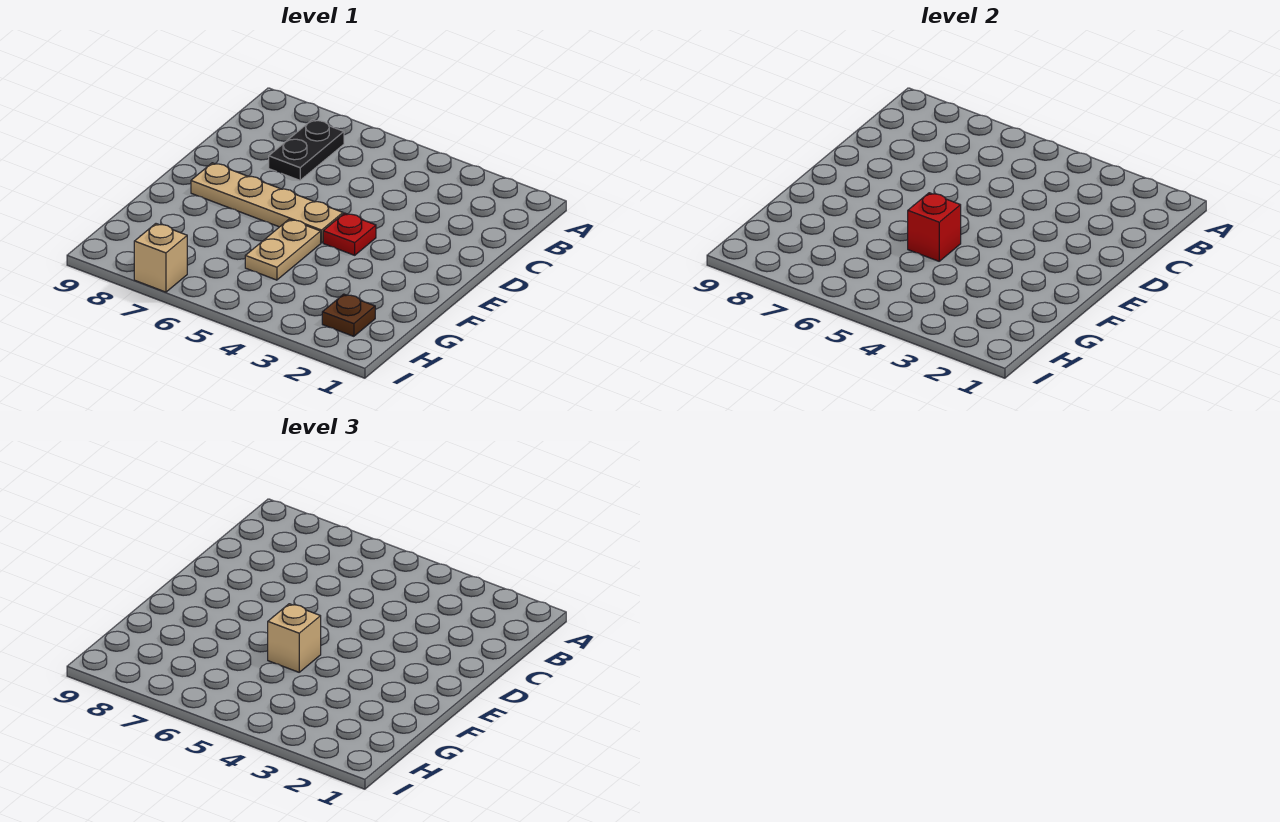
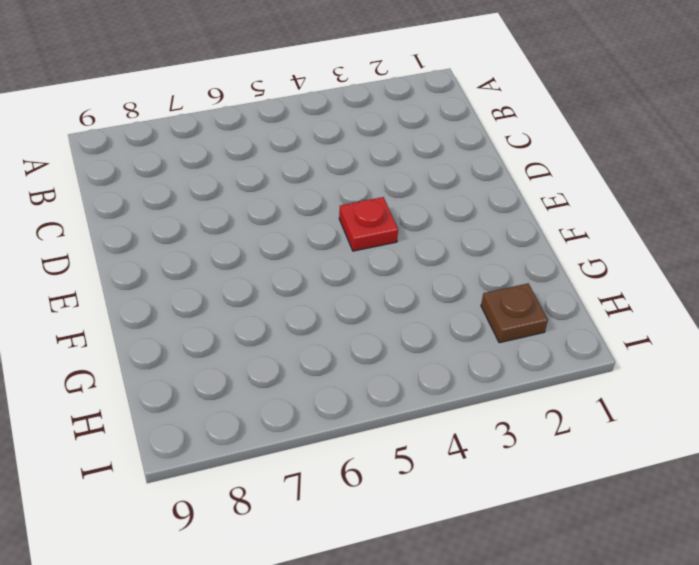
none -> black plate B7:C7 level 1
none -> tan plate E5:E8 level 1

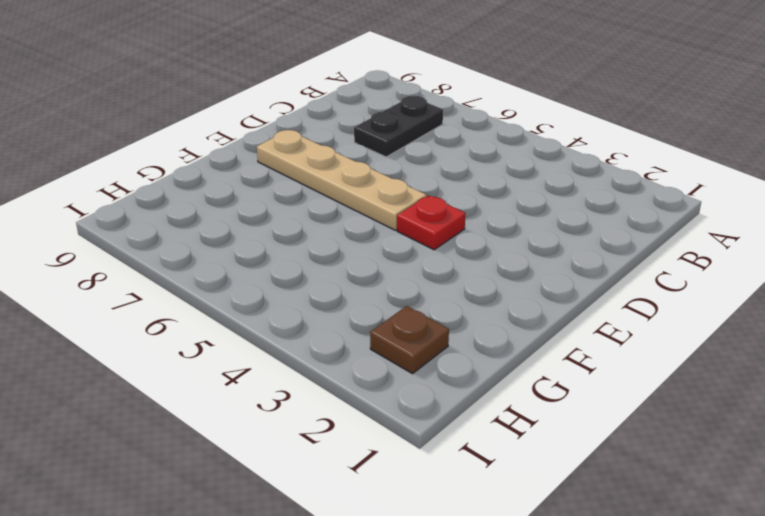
none -> tan plate F5:G5 level 1
none -> tan brick I7 level 1

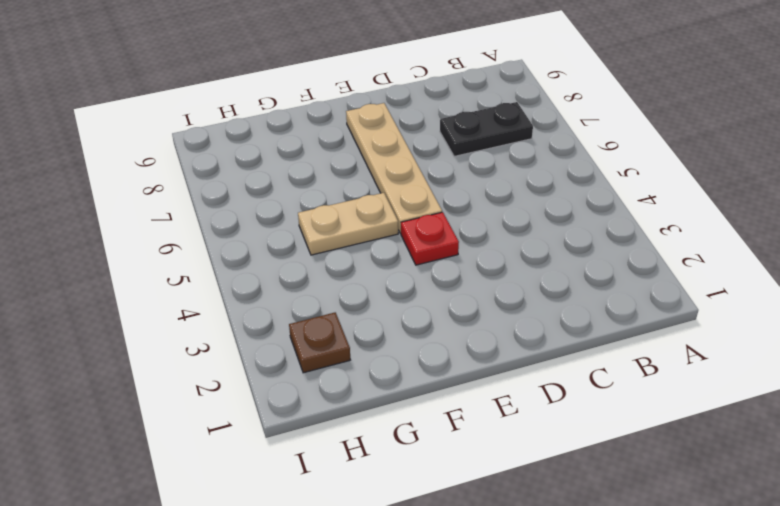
none -> tan brick I7 level 1
none -> red brick F5 level 2

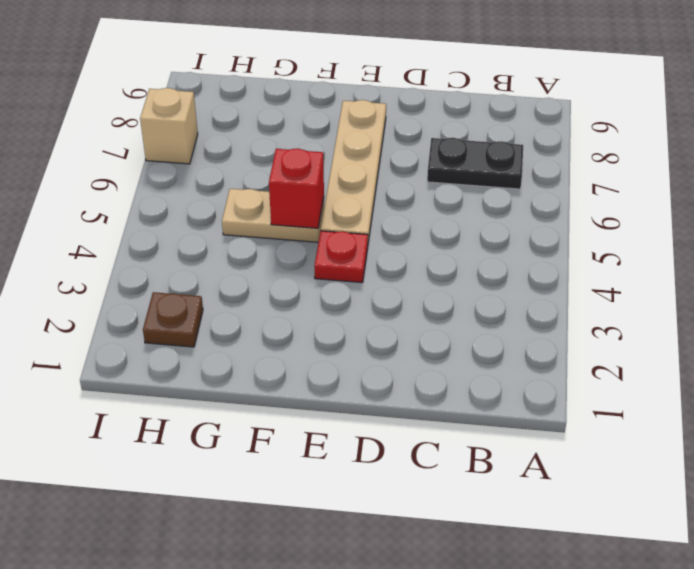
none -> tan brick F5 level 3

